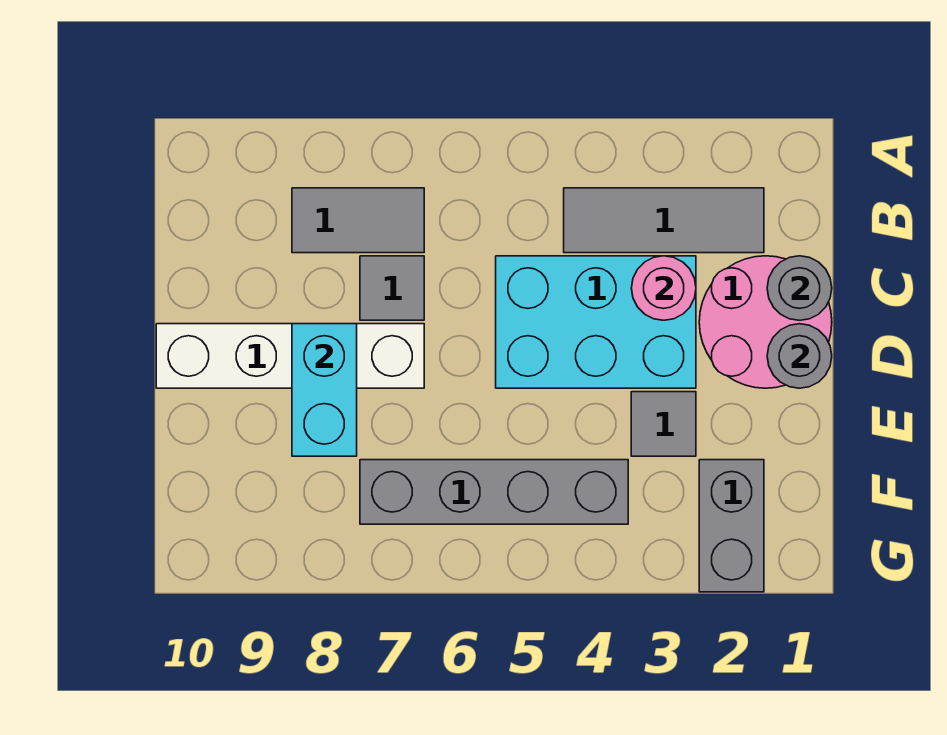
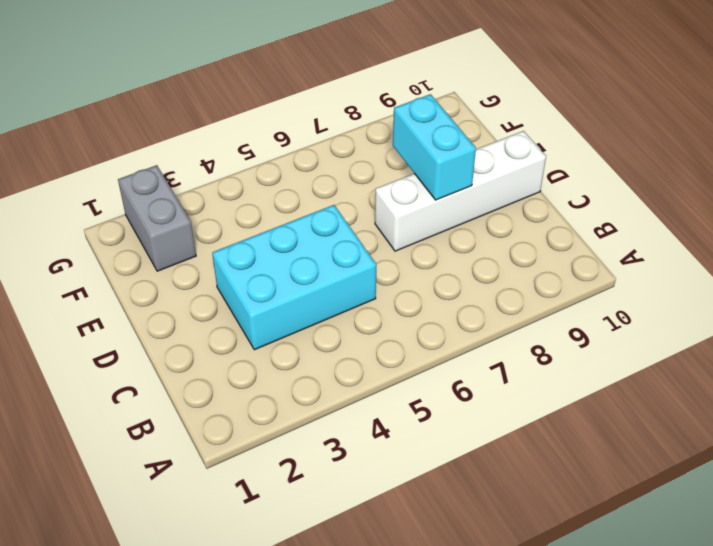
none -> grey tile B2:B4 level 1
none -> grey tile B7:B8 level 1
none -> pink round brick C1:D2 level 1

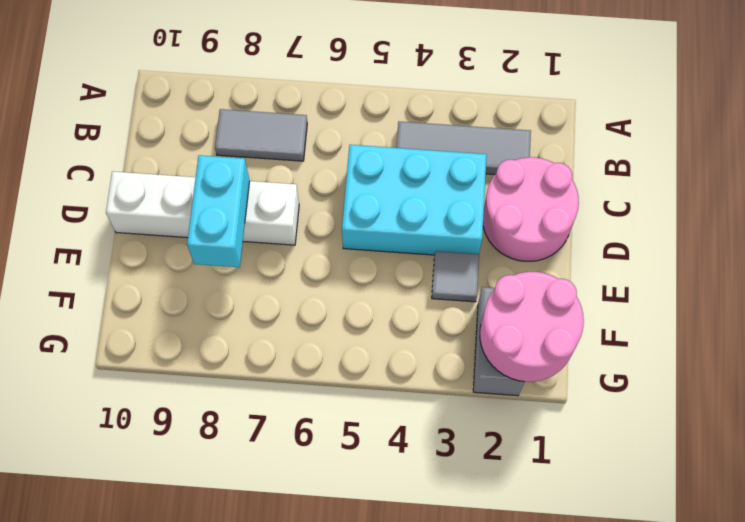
pink round brick F1:G2 level 2 -> none
none -> grey tile C7 level 1
none -> grey brick F4:F7 level 1
none -> grey round brick C1 level 2

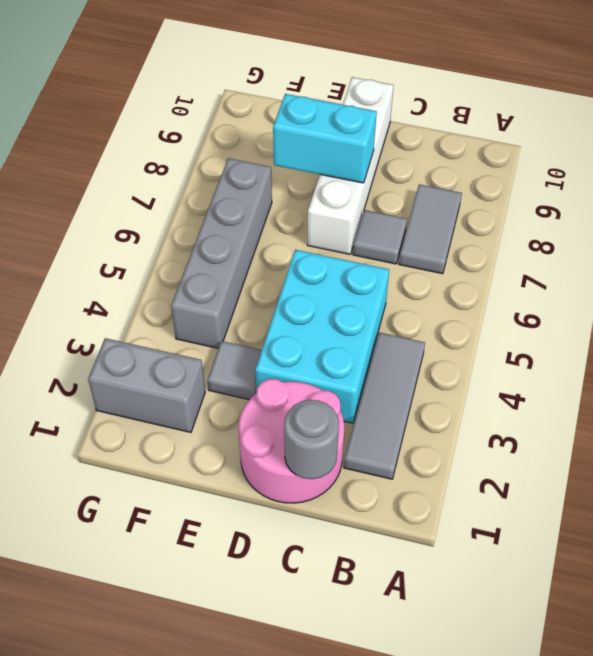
none -> pink round brick C3 level 2
none -> grey round brick D1 level 2

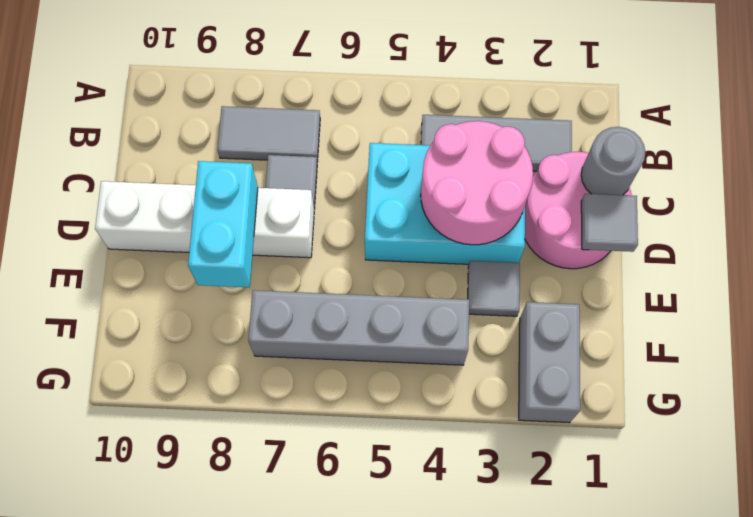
pink round brick C3:D4 level 2 -> pink round brick C3 level 2
grey tile D1 level 2 -> grey round brick D1 level 2

